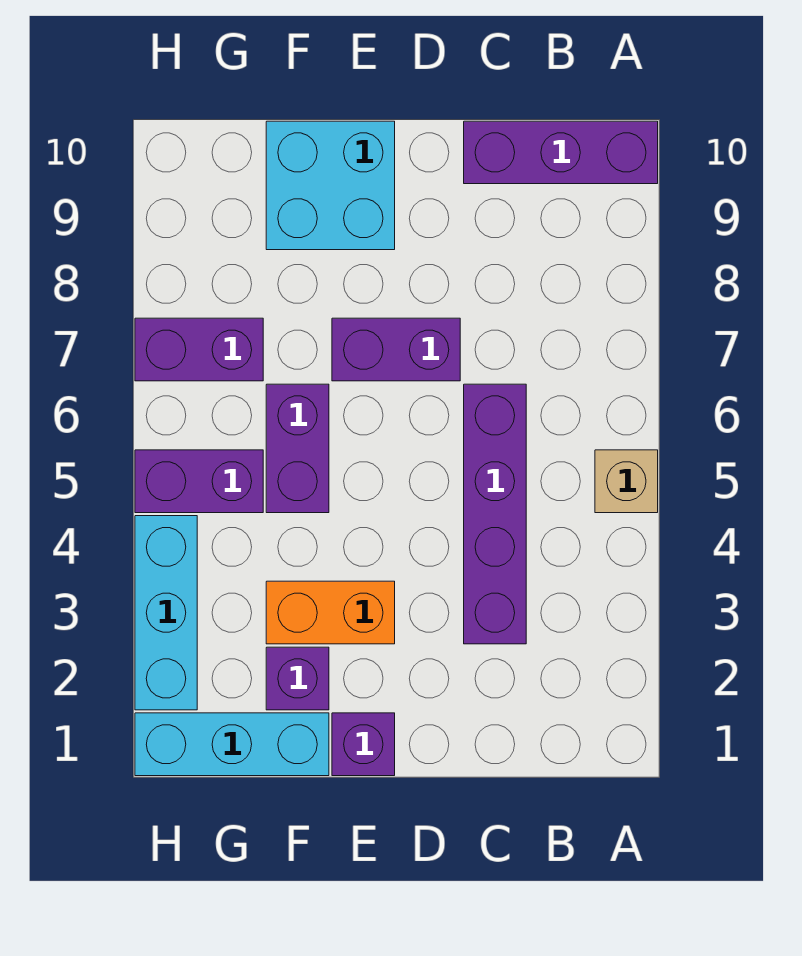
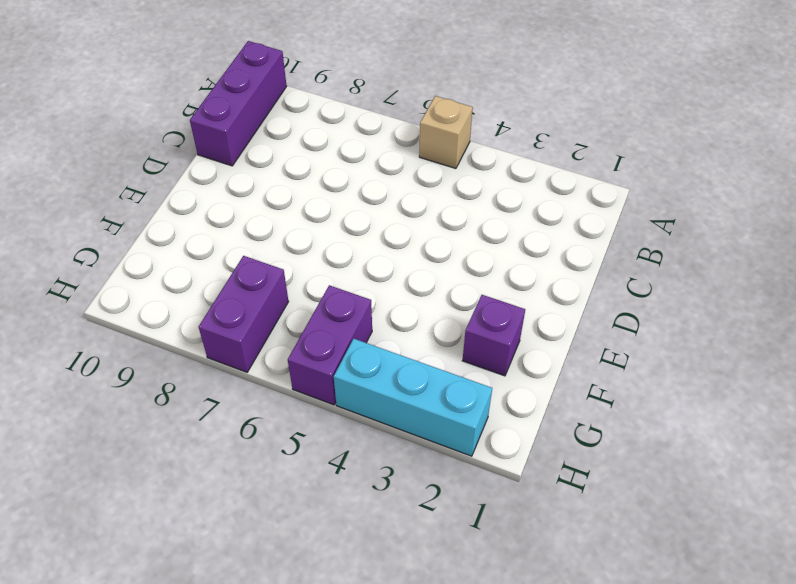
none -> purple brick C3:C6 level 1
none -> purple brick D7:E7 level 1
none -> purple brick E1 level 1

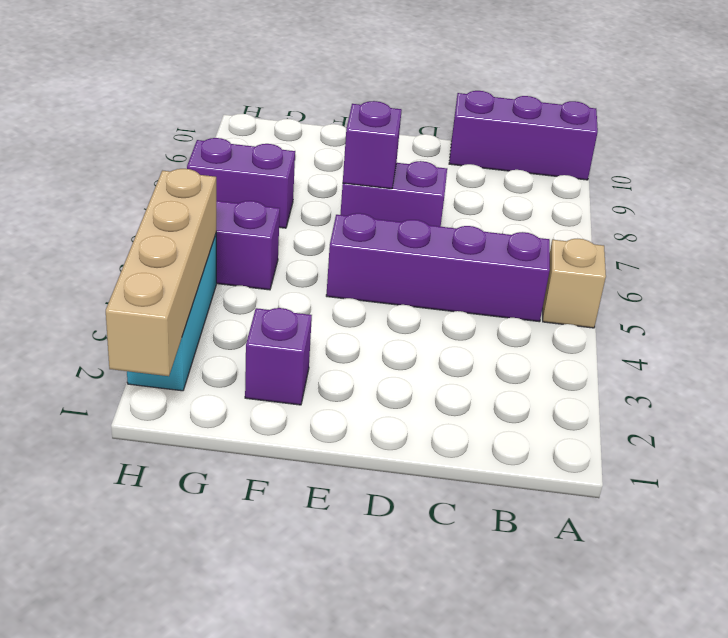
purple brick B5:E5 level 1 -> purple brick C3:C6 level 1
purple brick E7 level 2 -> purple brick E1 level 1
tan brick H1:H4 level 2 -> none
none -> orange brick E3:F3 level 1
none -> cyan brick E9:F10 level 1
none -> cyan brick F1:H1 level 1

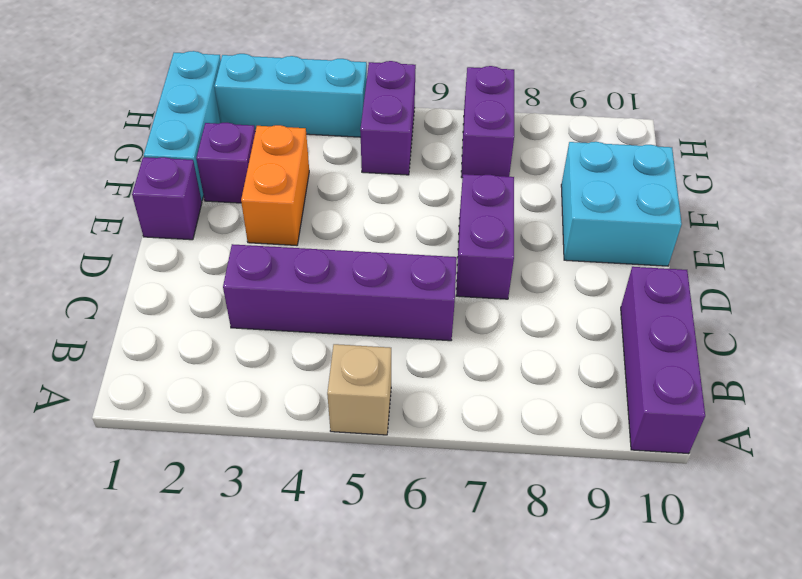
none -> purple brick F5:F6 level 1

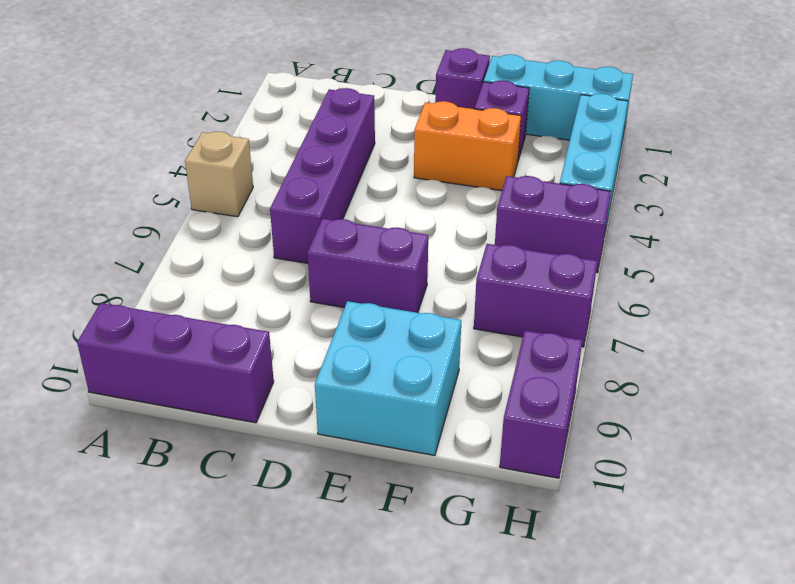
purple brick H9:H10 level 1 -> purple brick F5:F6 level 1

